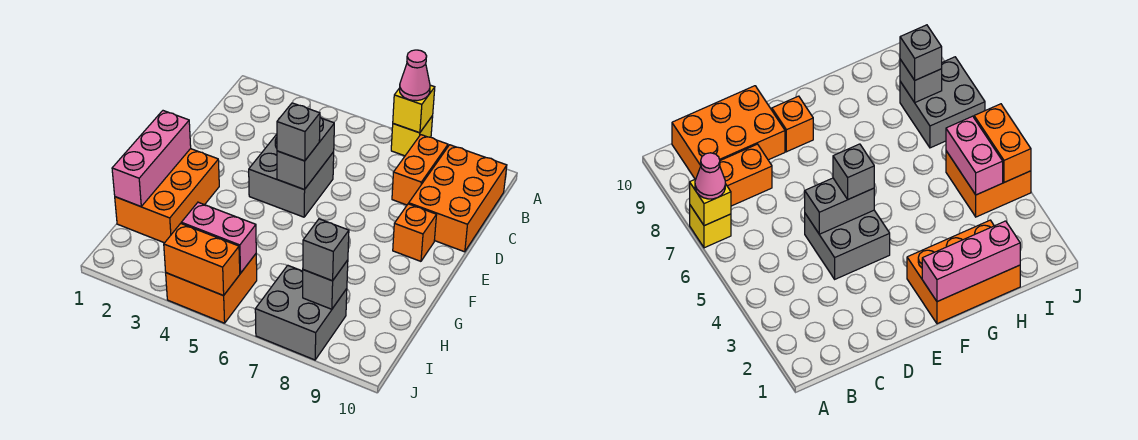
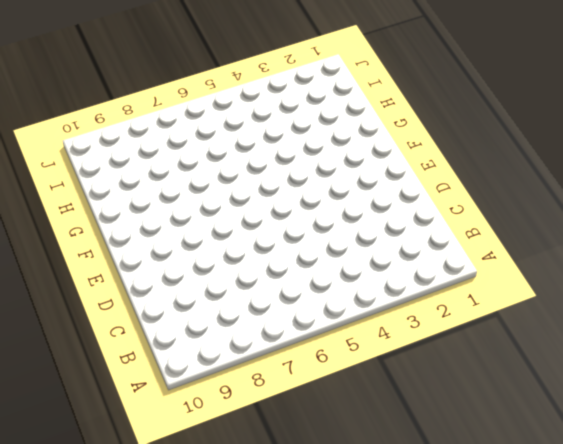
none -> yellow brick A7 level 1
none -> orange brick B8:C8 level 1
none -> orange brick B9:D10 level 1

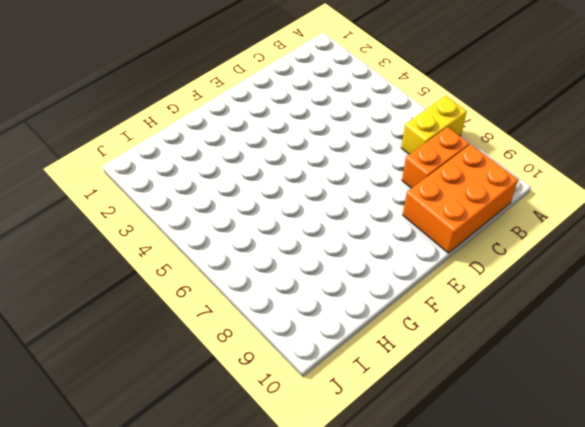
yellow brick A7:B7 level 1 -> yellow brick A7 level 1
none -> grey brick D4:E5 level 1
none -> orange brick E9 level 1
none -> orange brick F1:H2 level 1

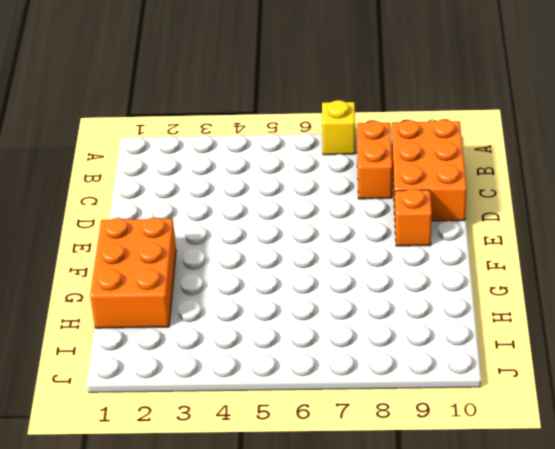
none -> grey brick D4:E5 level 1
none -> orange brick I4:J5 level 1
none -> grey brick I7:J8 level 1

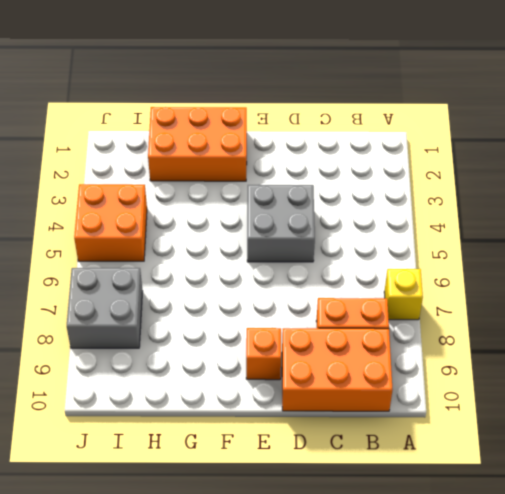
none -> yellow brick A7 level 2
none -> grey brick D5:E5 level 2
none -> pink brick F1:H1 level 2

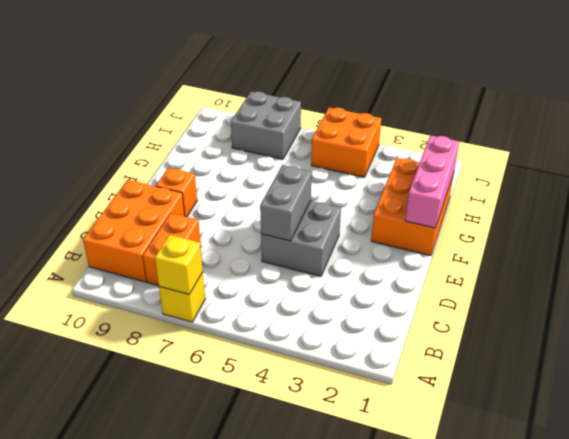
none -> pink brick I4:I5 level 2
none -> grey brick I8 level 2
none -> orange brick J4:J5 level 2

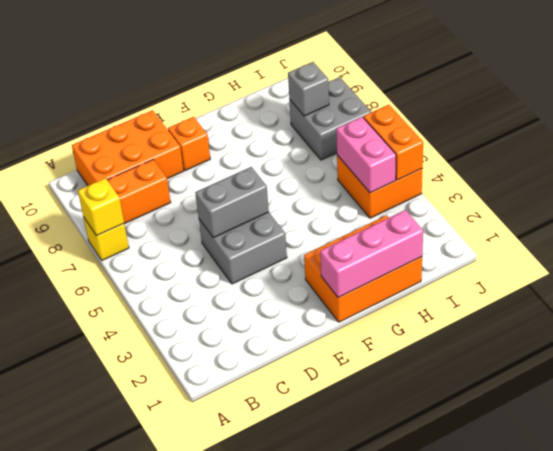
none -> pink cone A7 level 3
none -> grey brick E5 level 3
none -> grey brick I8 level 3

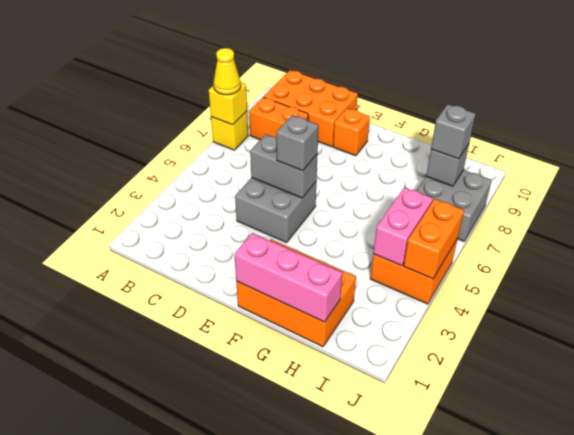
yellow cone A7 level 3 -> pink cone A7 level 3

